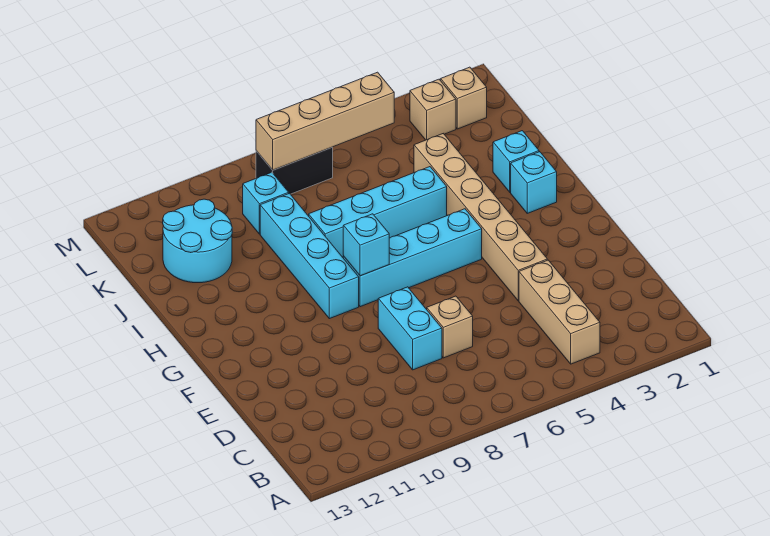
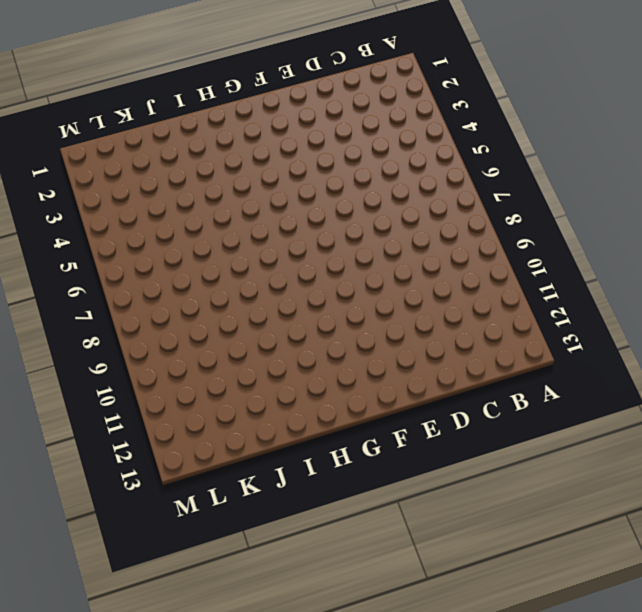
none -> tan brick B4:D4 level 1
none -> tan brick D7 level 1
none -> cyan brick D8:E8 level 1

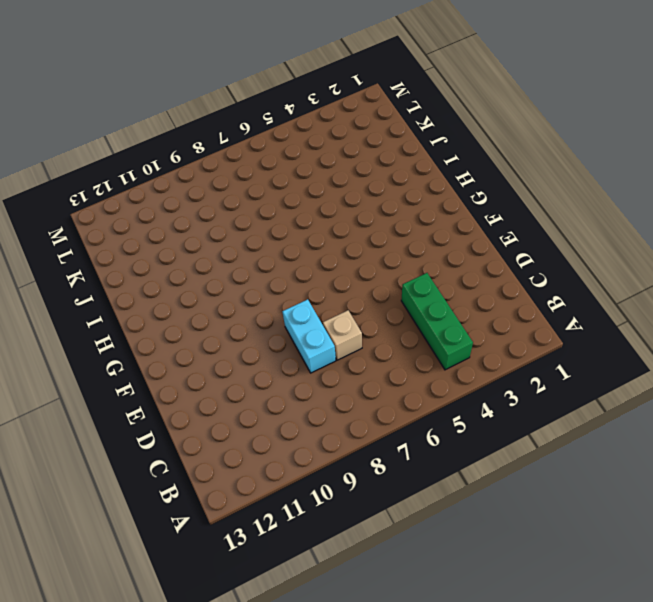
green brick B4:D4 level 1 -> tan brick B4:D4 level 1
none -> tan brick E4:J4 level 1
none -> cyan brick G5:G8 level 1
none -> cyan brick G9:J9 level 1

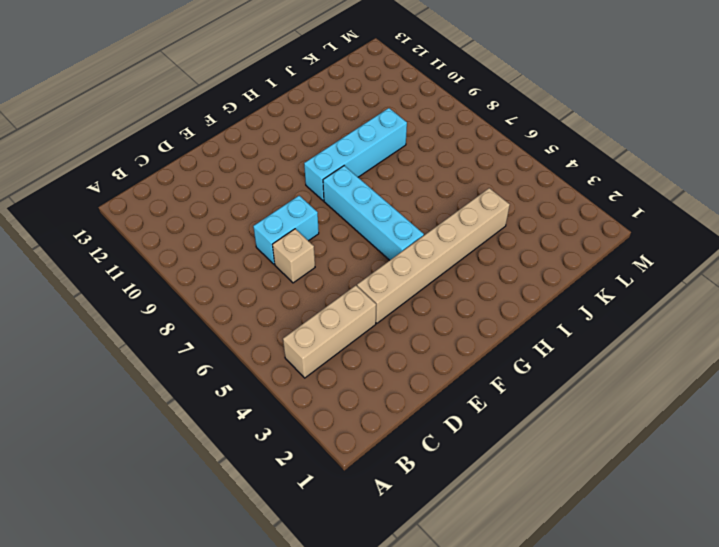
none -> cyan brick H2 level 1
none -> cyan brick I2 level 1
none -> cyan brick I5:I8 level 1

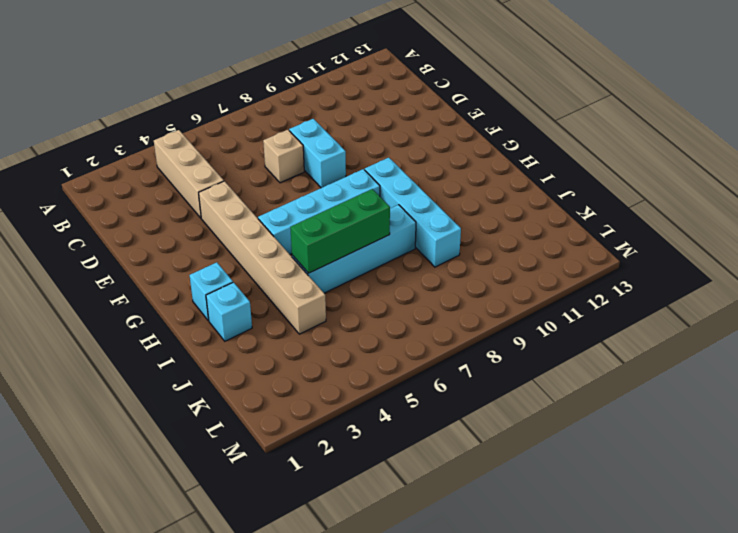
green brick I5:I7 level 2 -> none
none -> cyan round brick J11:K12 level 1
none -> cyan brick K9 level 1
none -> tan brick L2 level 1

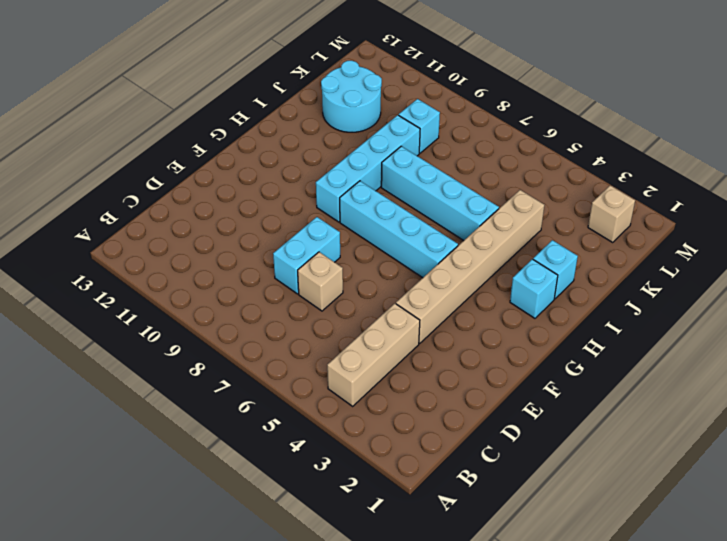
none -> tan brick L3 level 1
none -> black brick L7:L8 level 1
none -> cyan brick G8 level 2

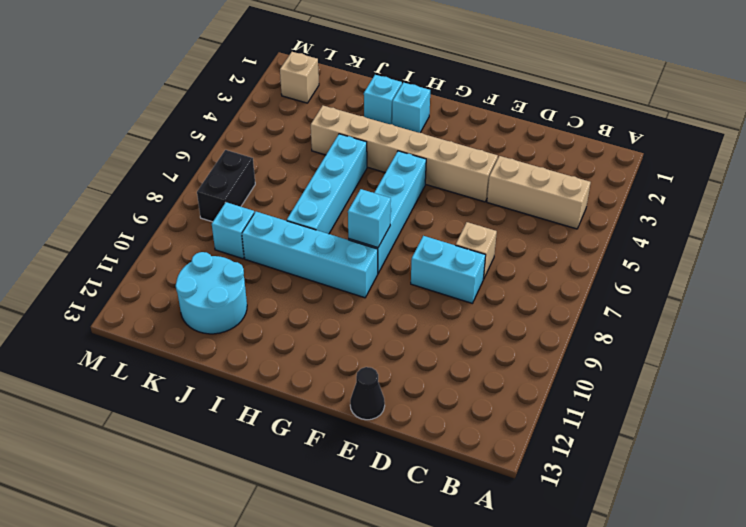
black cone E13 level 1 -> none
none -> tan brick L3 level 1
none -> tan brick L5:L8 level 2

